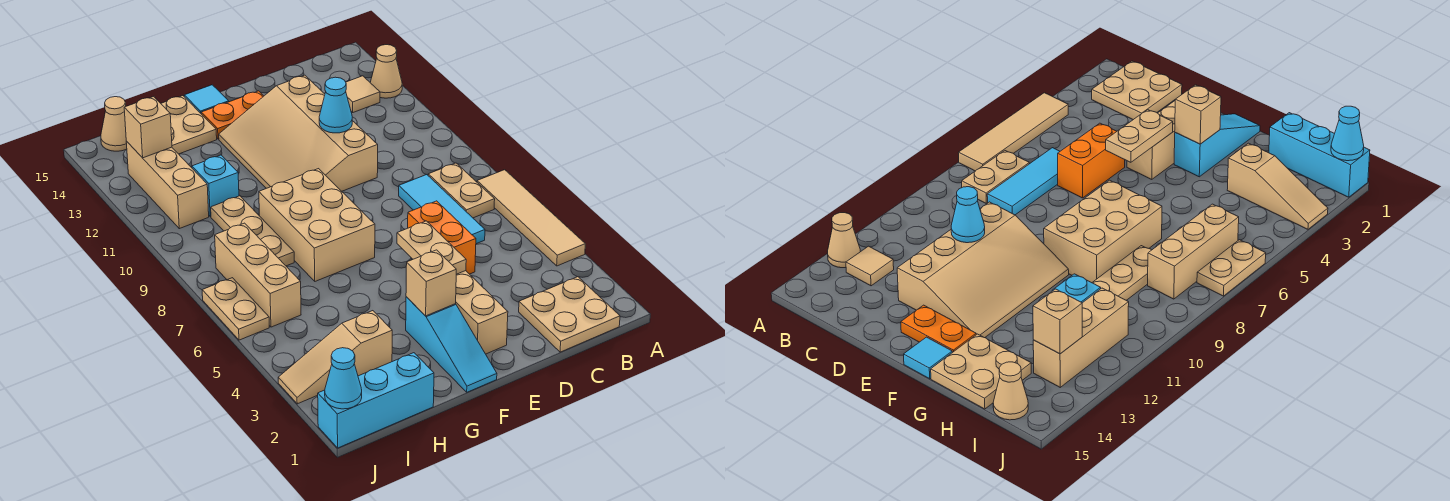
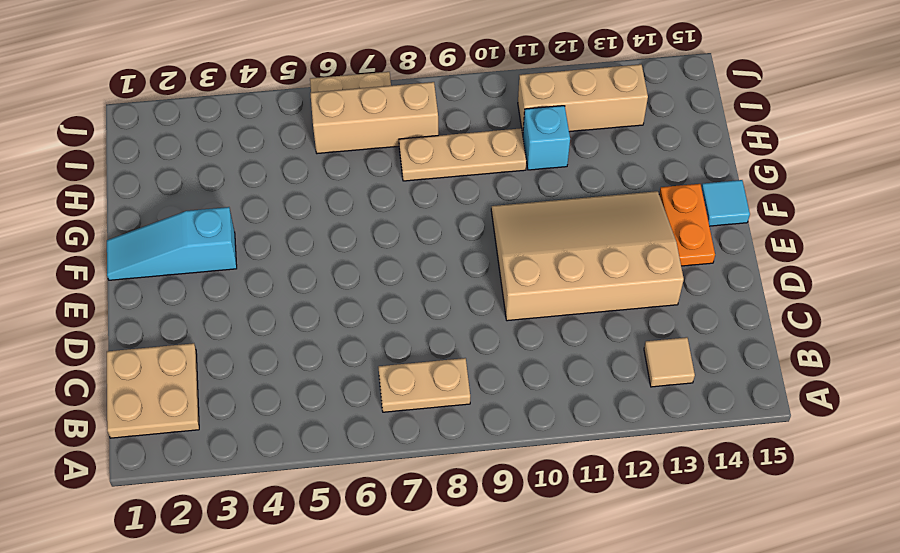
none -> tan tile A4:A7 level 1
none -> tan cone A13 level 1
none -> cyan tile C6:C8 level 1

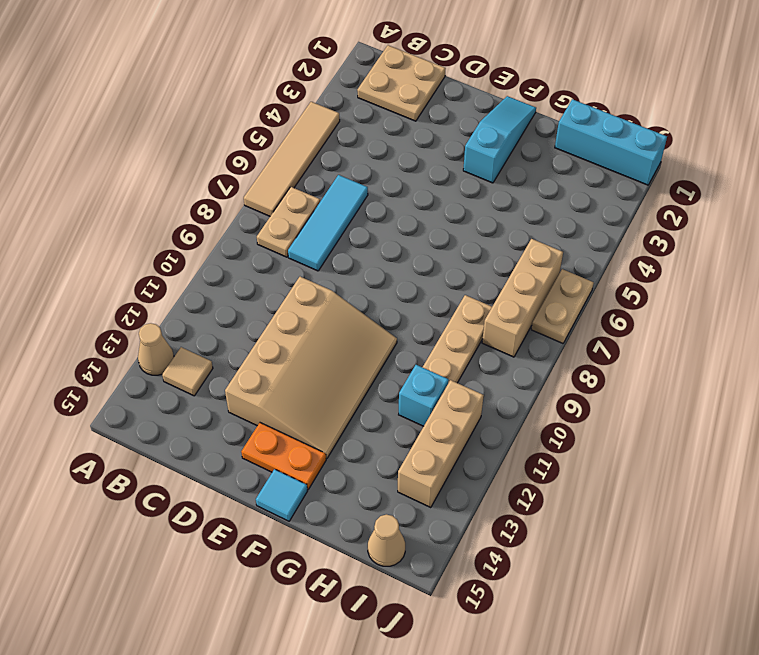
none -> orange brick D5:D6 level 1
none -> tan brick E2:E4 level 1
none -> tan brick F7:G9 level 1

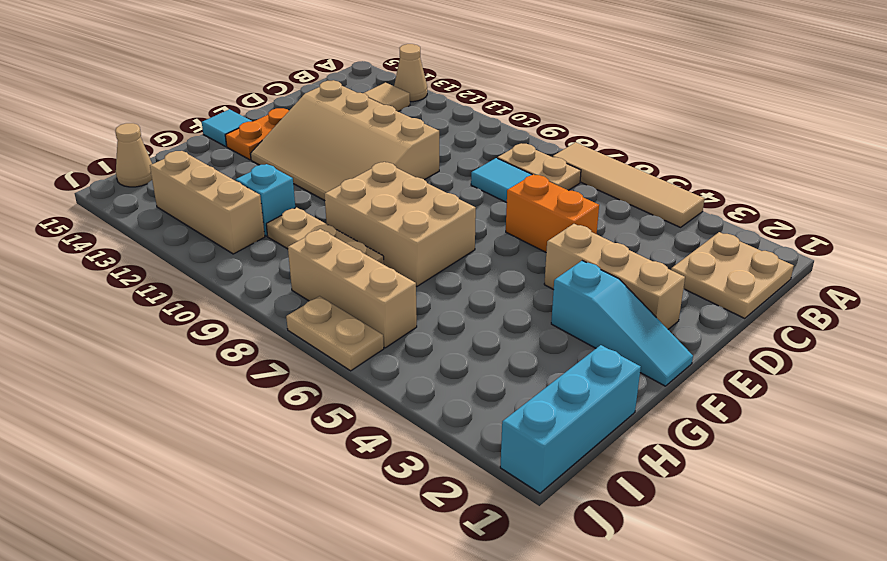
none -> tan plate G14:H15 level 1
none -> tan slope H3:J3 level 1 top H
none -> cyan cone D11 level 2

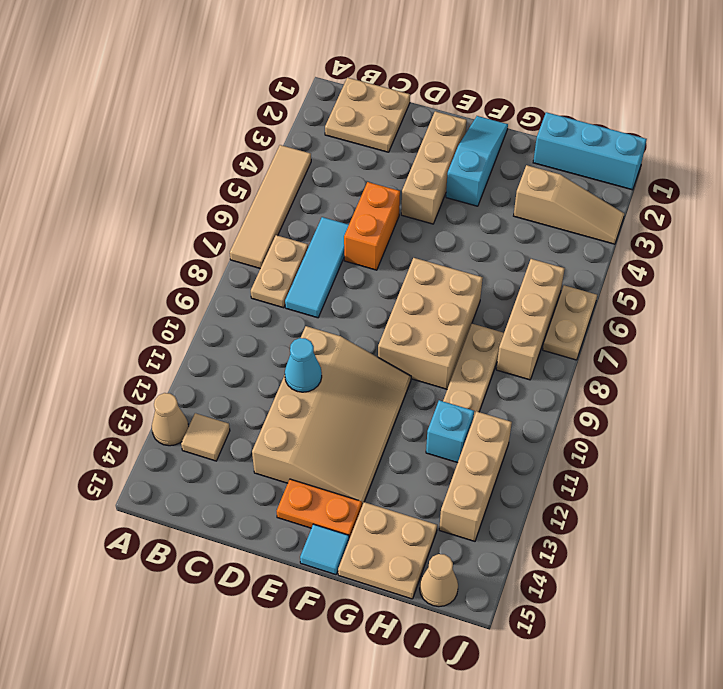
none -> tan plate E4:E5 level 2
none -> tan brick F3 level 2
none -> tan brick I13 level 2

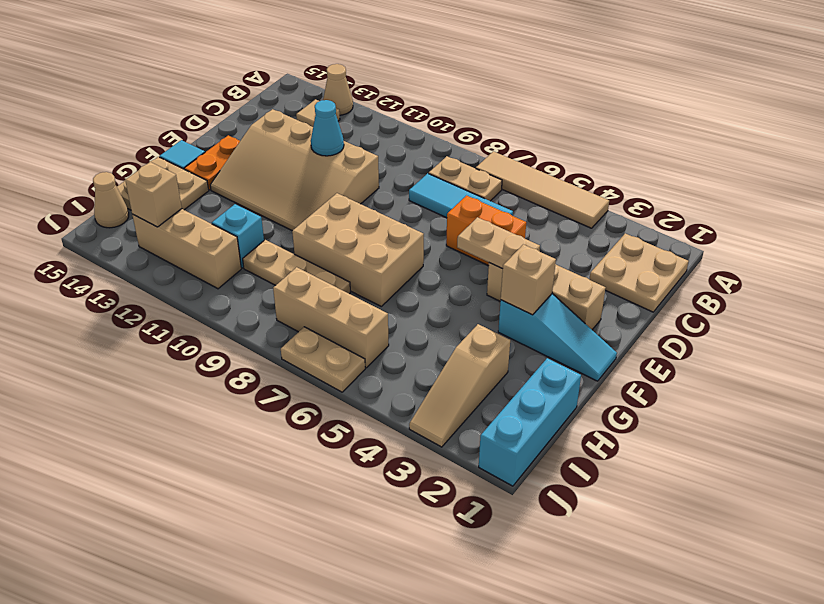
none -> cyan cone J1 level 2

